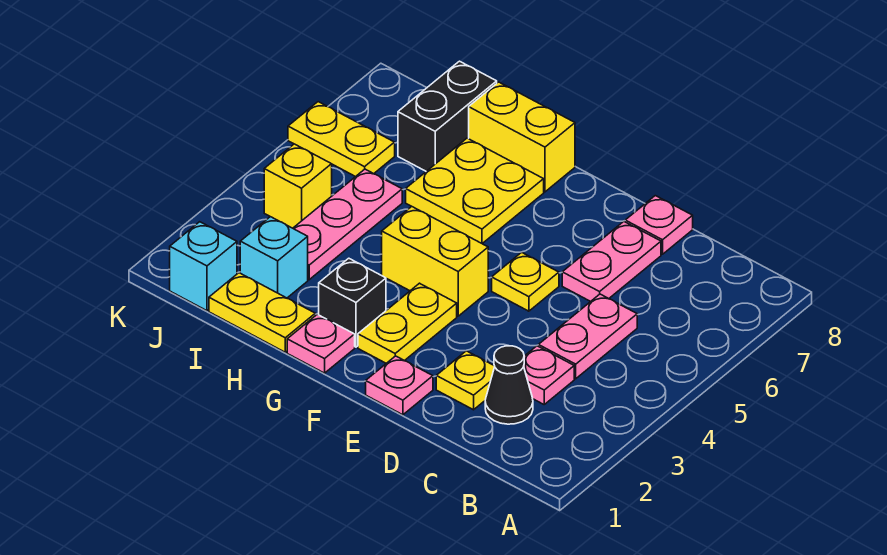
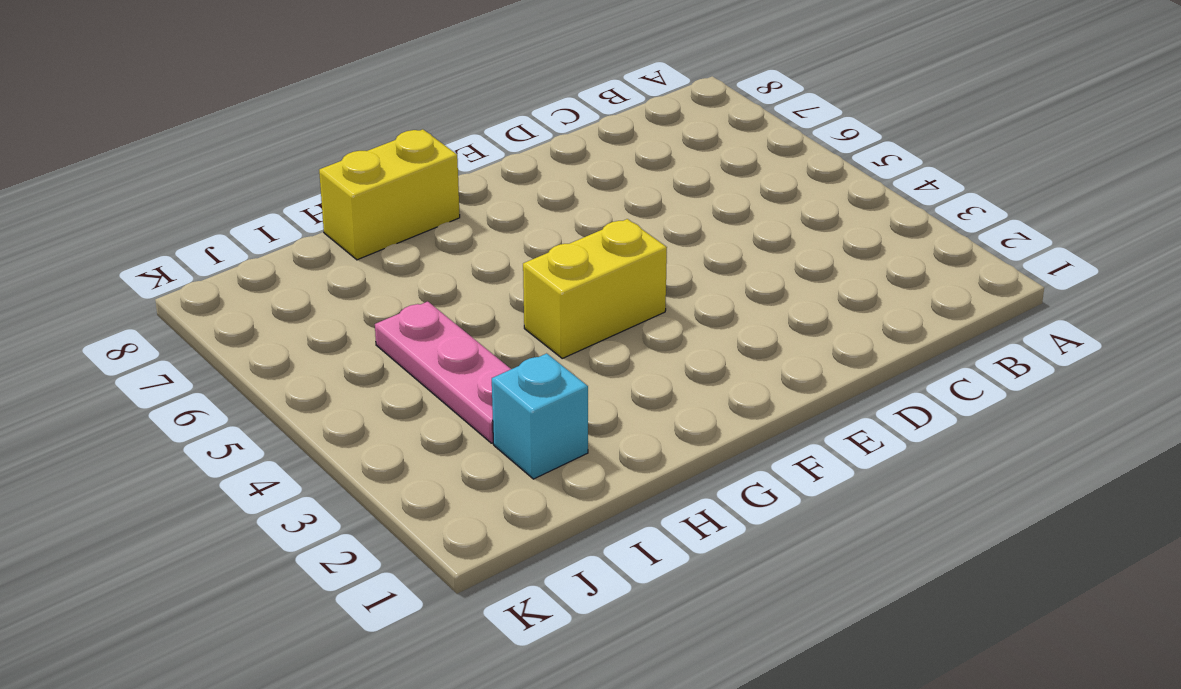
none -> black cone C2 level 1
none -> pink plate C3 level 1
none -> pink plate C4:C5 level 1

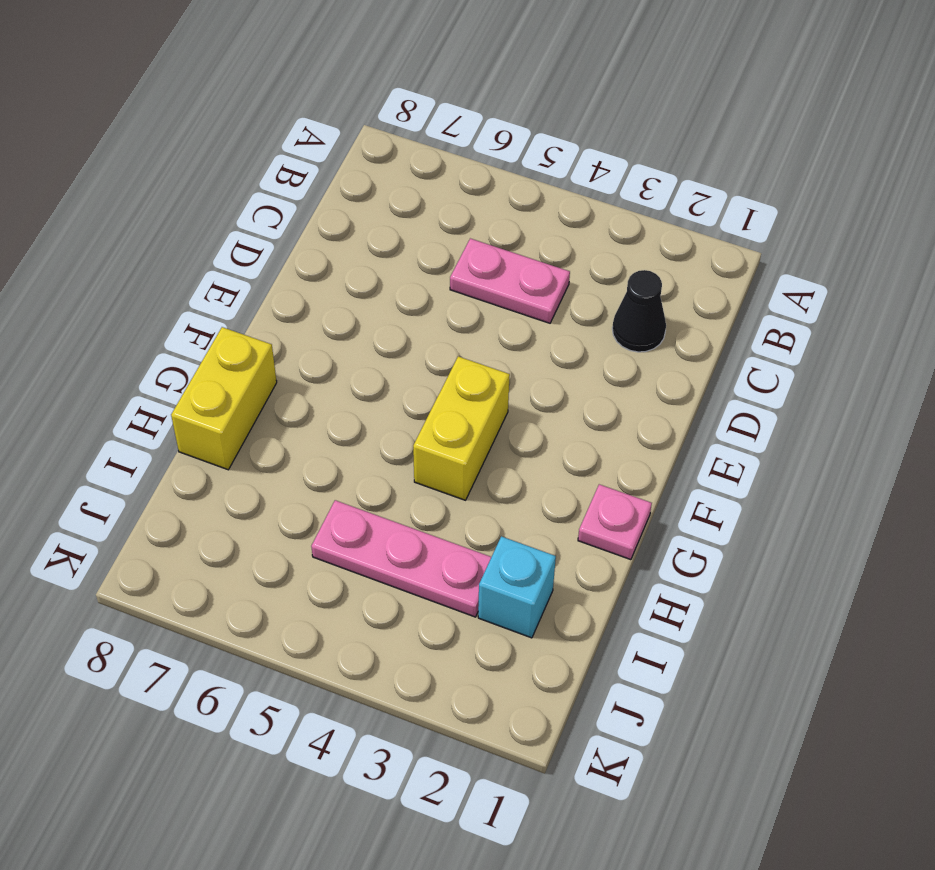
none -> pink plate C3 level 1
none -> yellow plate D2 level 1
none -> pink plate D6:D7 level 1

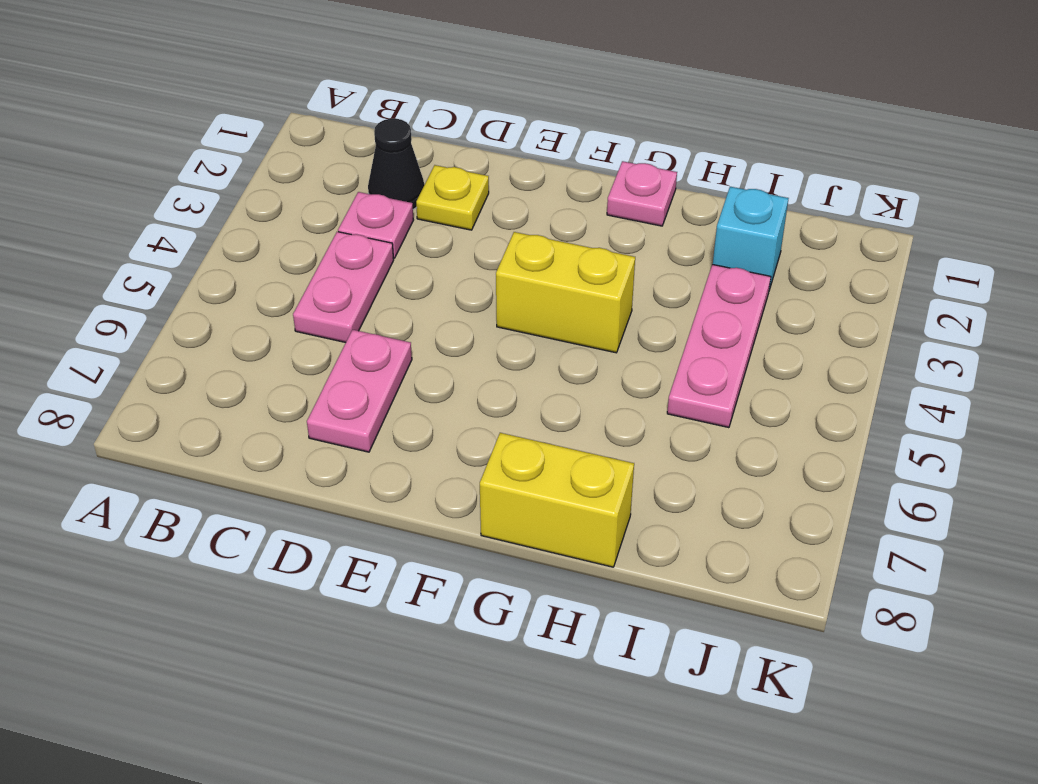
none -> pink plate D8 level 1
none -> pink plate E1 level 1
none -> yellow plate E5 level 1

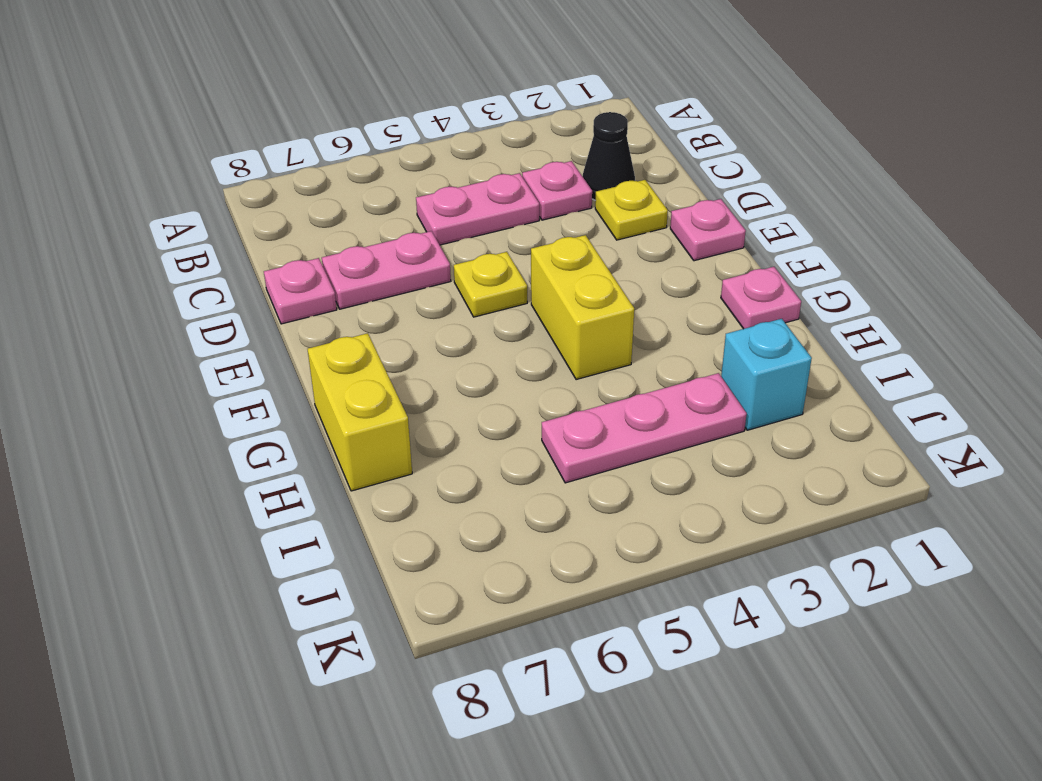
none -> yellow plate F2:F3 level 1
none -> black brick G2 level 1
none -> yellow plate G6:H7 level 1

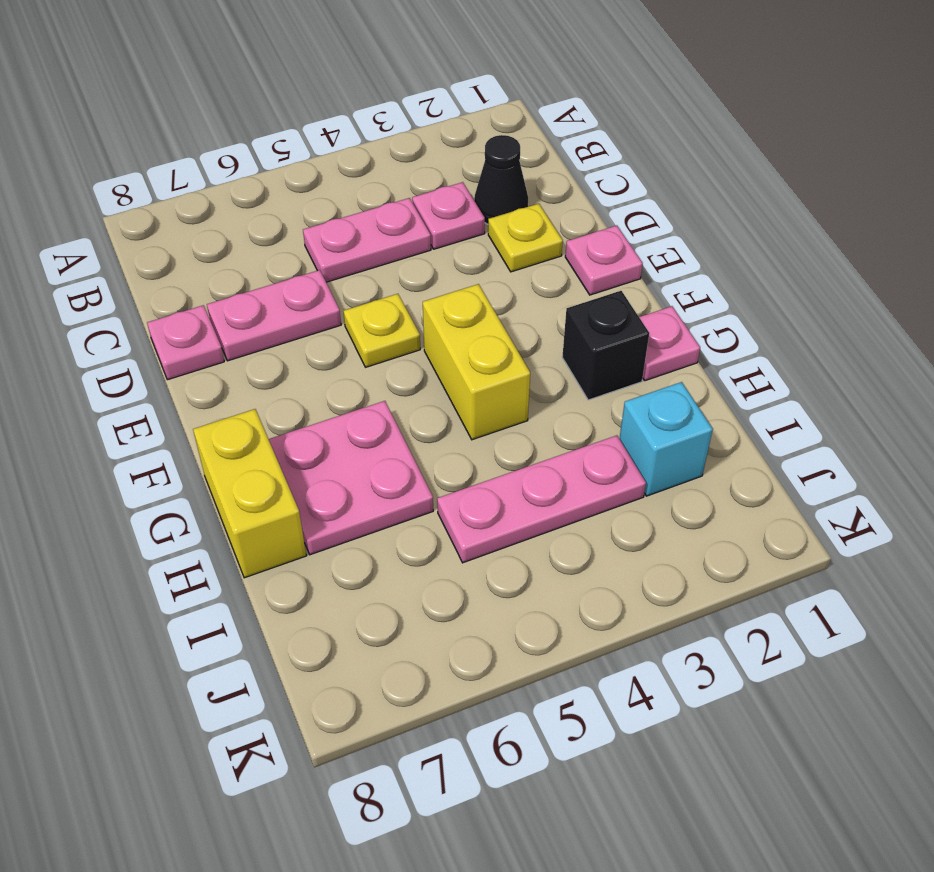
pink plate G6:H7 level 1 -> yellow plate G6:H7 level 1
none -> yellow plate F2:F3 level 1
none -> yellow plate H1:I1 level 1
none -> black brick I7:I8 level 1

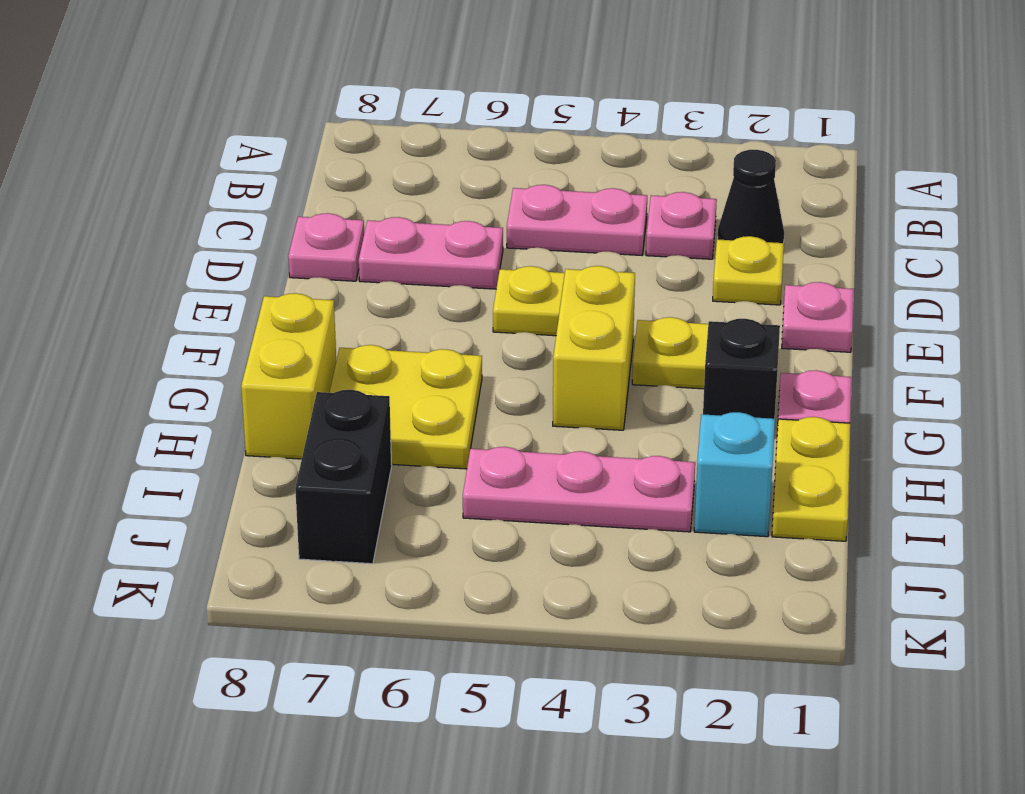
black brick I7:J7 level 1 -> black brick I7:I8 level 1
none -> cyan brick J1 level 1
none -> yellow brick J4 level 1
none -> yellow plate J6:K6 level 1

